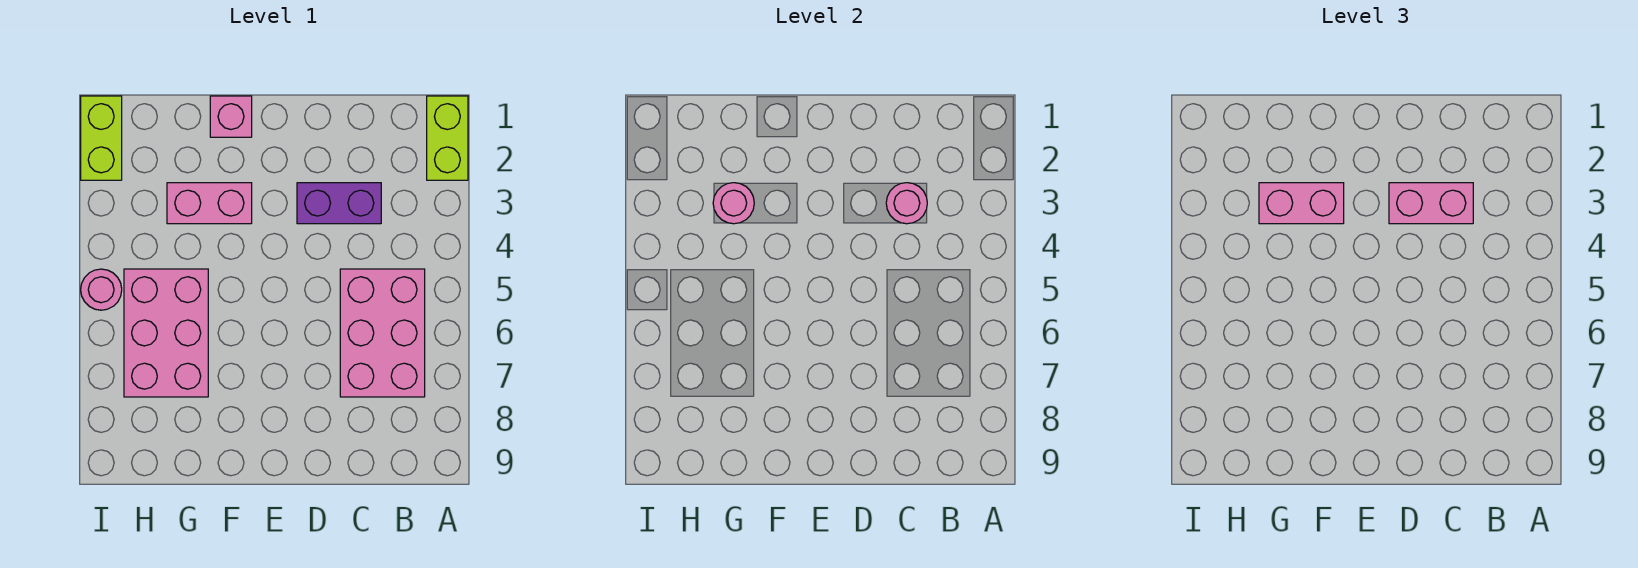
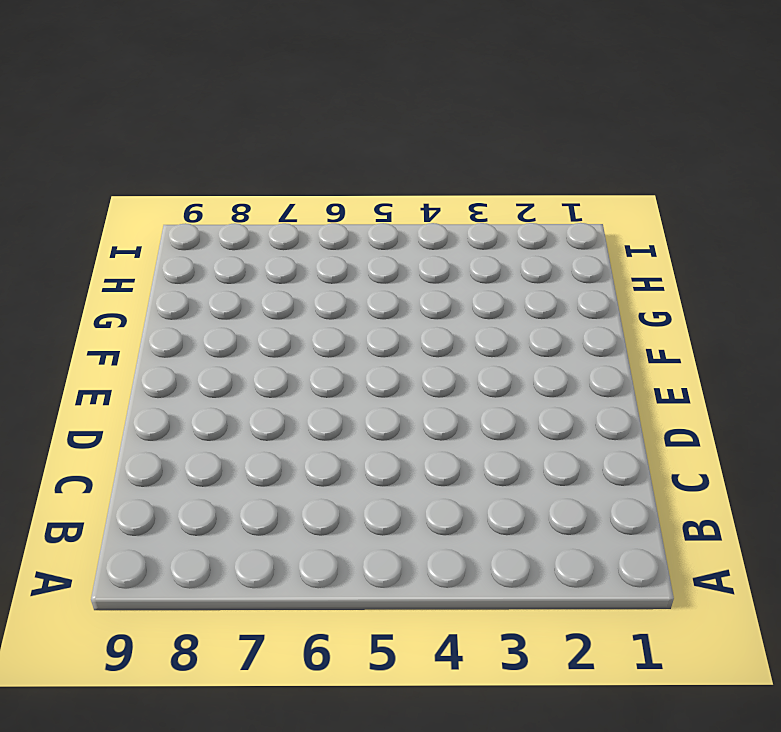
none -> lime brick A1:A2 level 1
none -> pink brick B5:C7 level 1
none -> purple brick C3:D3 level 1

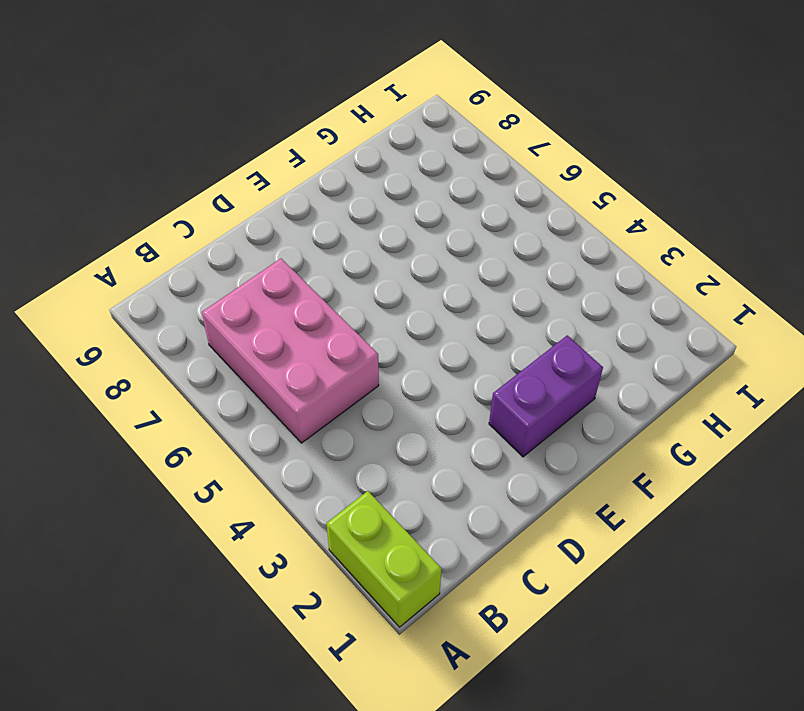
purple brick E2:F2 level 1 -> purple brick C3:D3 level 1
none -> pink brick F1 level 1
none -> pink brick F3:G3 level 1
none -> pink brick G5:H7 level 1

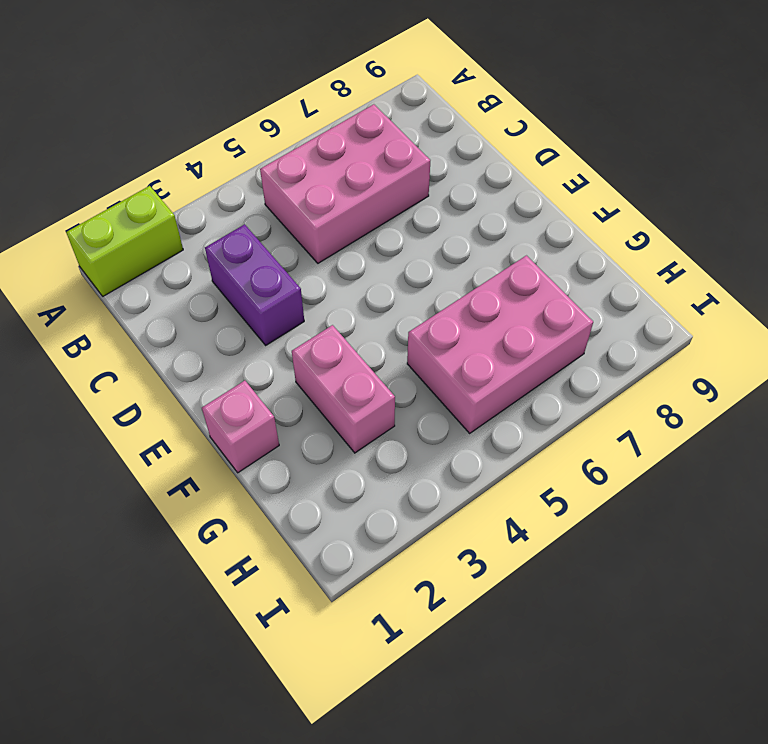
none -> lime brick I1:I2 level 1
none -> pink round brick I5 level 1
none -> pink round brick C3 level 2

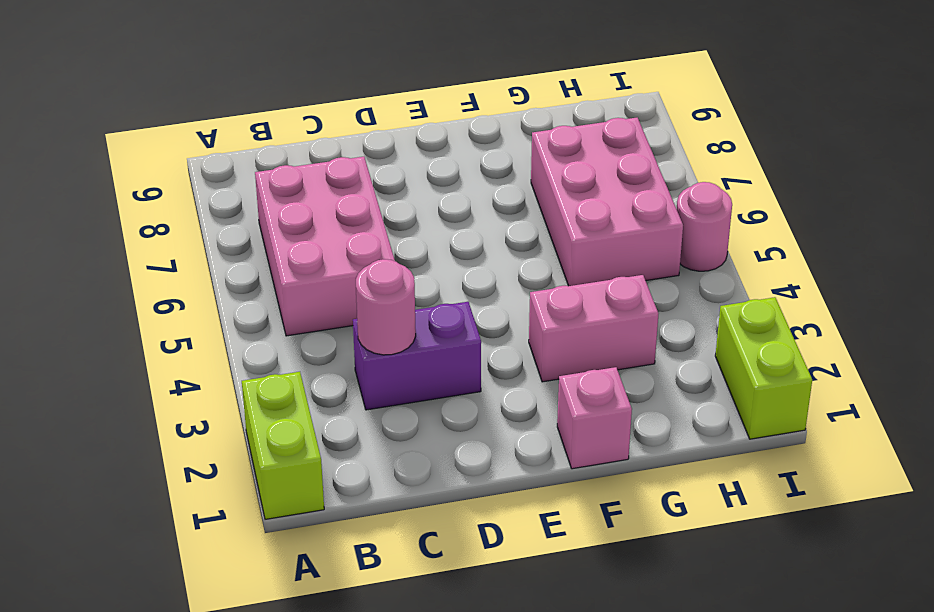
none -> pink round brick G3 level 2
none -> pink brick C3:D3 level 3
none -> pink brick F3:G3 level 3

